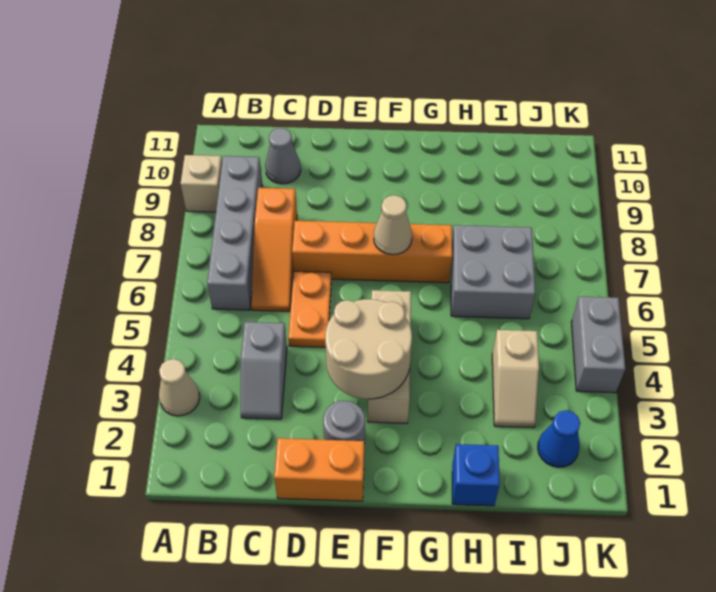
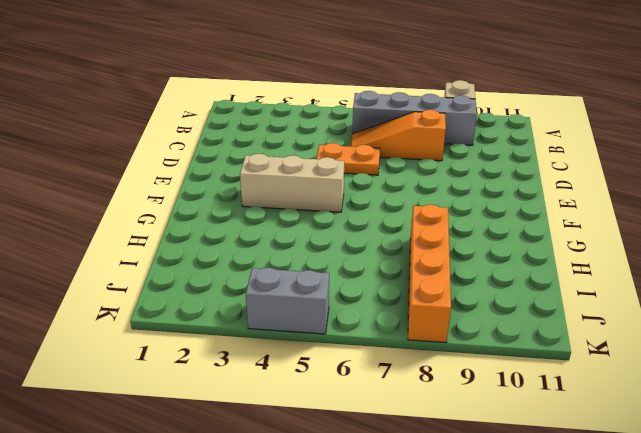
orange brick H8:K8 level 1 -> orange brick D7:G7 level 1
none -> tan cone A3 level 1
none -> grey slope C3:C4 level 1 top 4
none -> grey cone C10 level 1

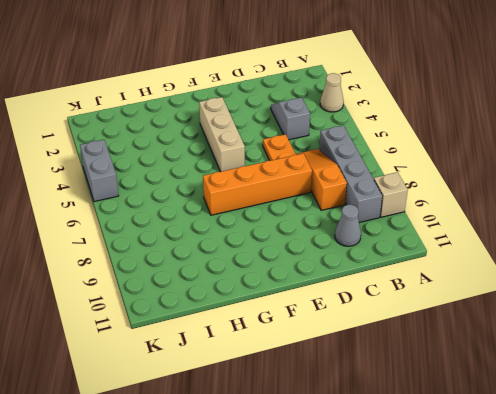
none -> orange brick D1:E1 level 1
none -> grey round brick E2 level 1
none -> blue brick H1 level 1

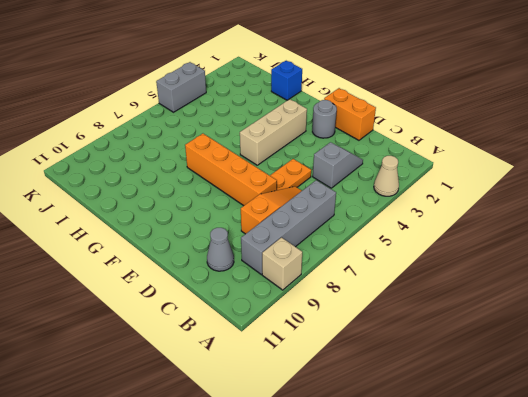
none -> grey brick H6:I7 level 1
none -> tan slope I3:I4 level 1 top 4
none -> blue cone J2 level 1

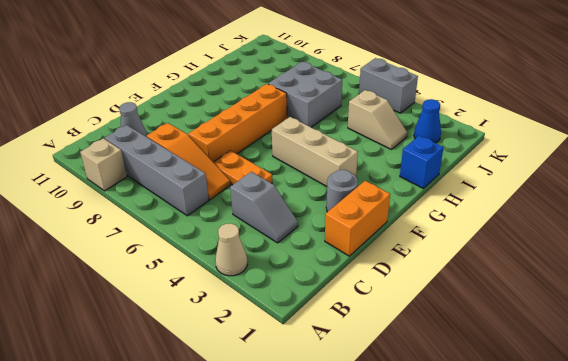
none -> tan round brick E3:F4 level 2
none -> tan cone F7 level 2

